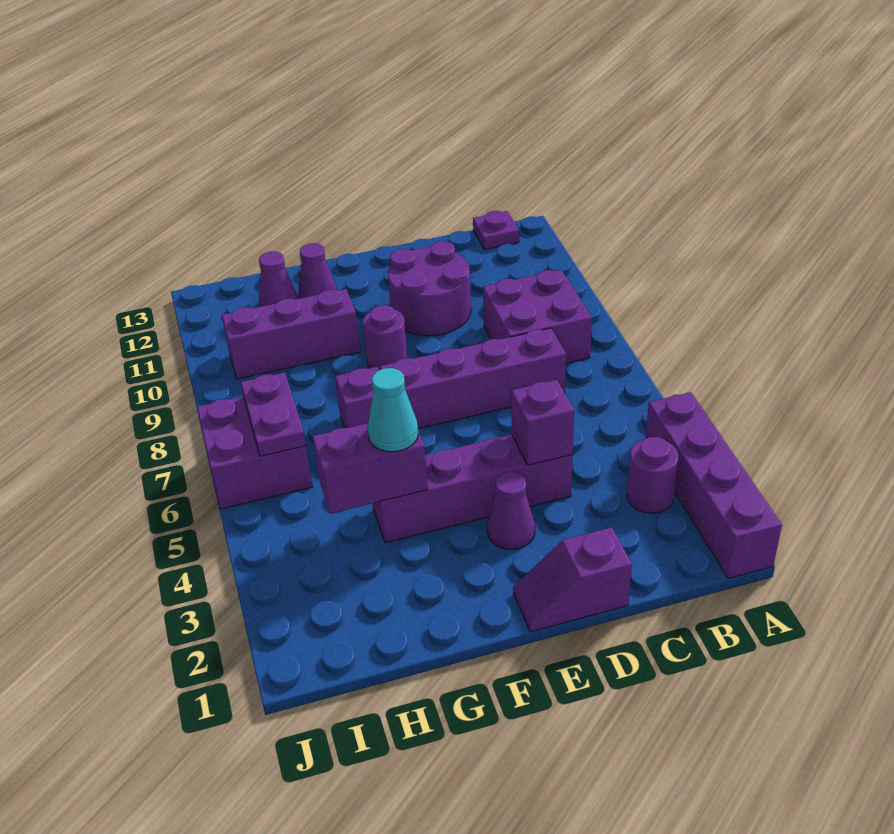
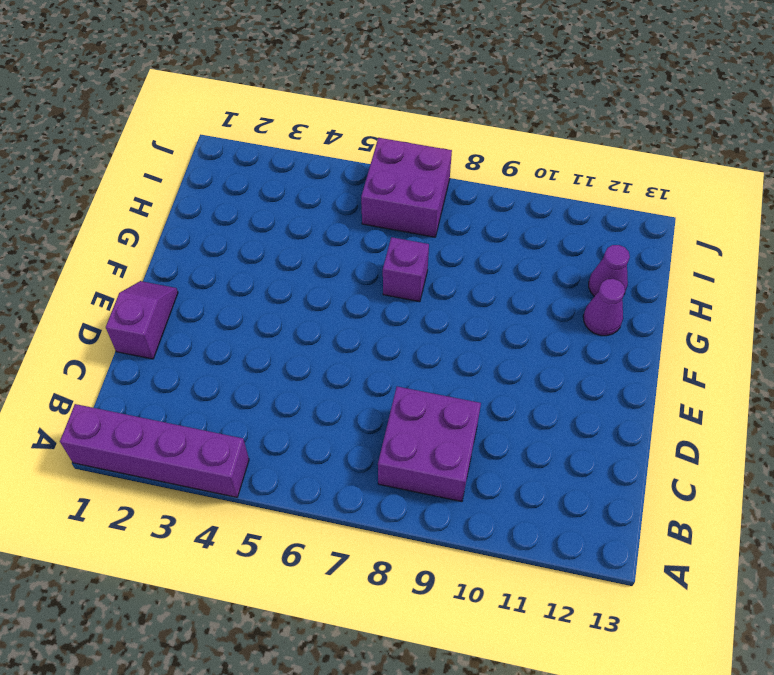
none -> purple round brick B3 level 1
none -> purple plate B13 level 1
none -> purple brick C7:F7 level 1

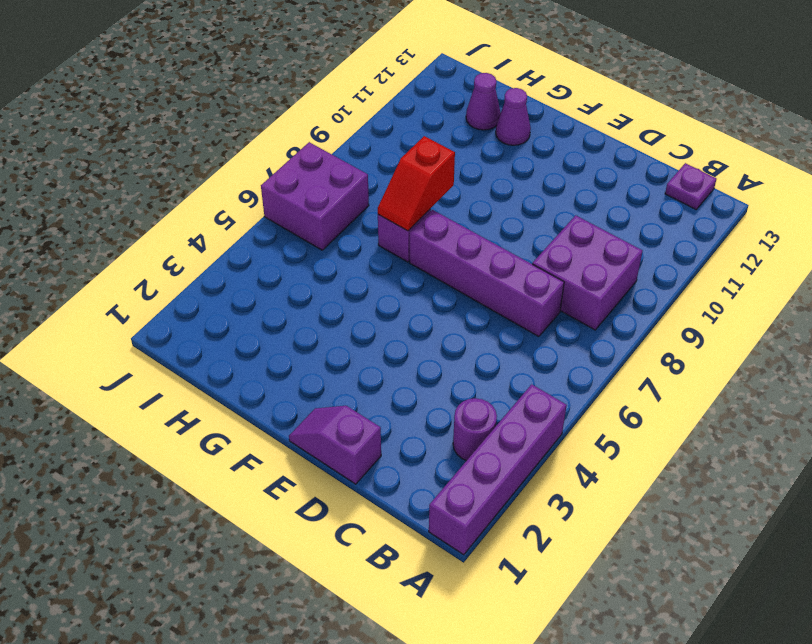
red slope G7:G8 level 2 top 8 -> none
none -> purple brick D4:G4 level 1
none -> purple round brick D10:E11 level 1
none -> purple cone E3 level 1

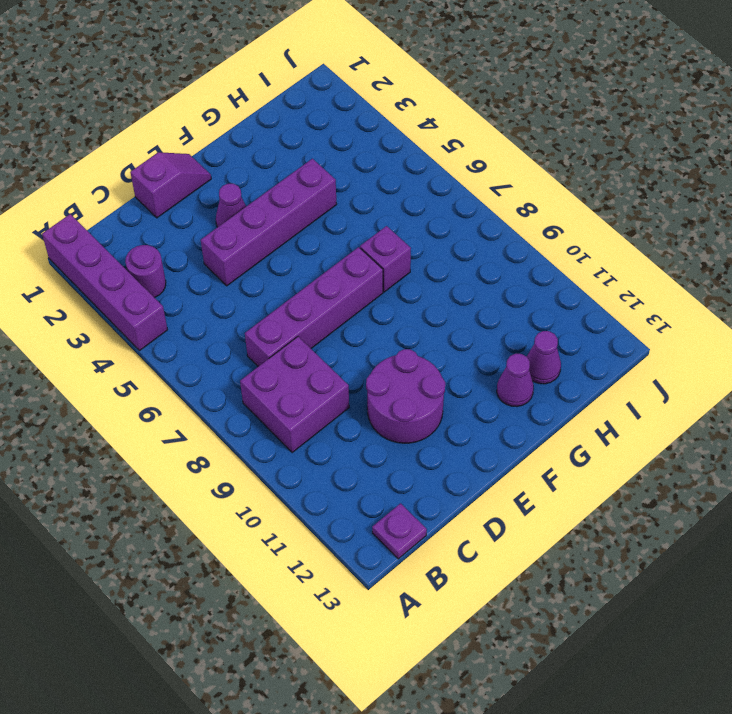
none -> purple round brick F9 level 1
none -> purple brick G10:I10 level 1
none -> purple brick I6:J7 level 1

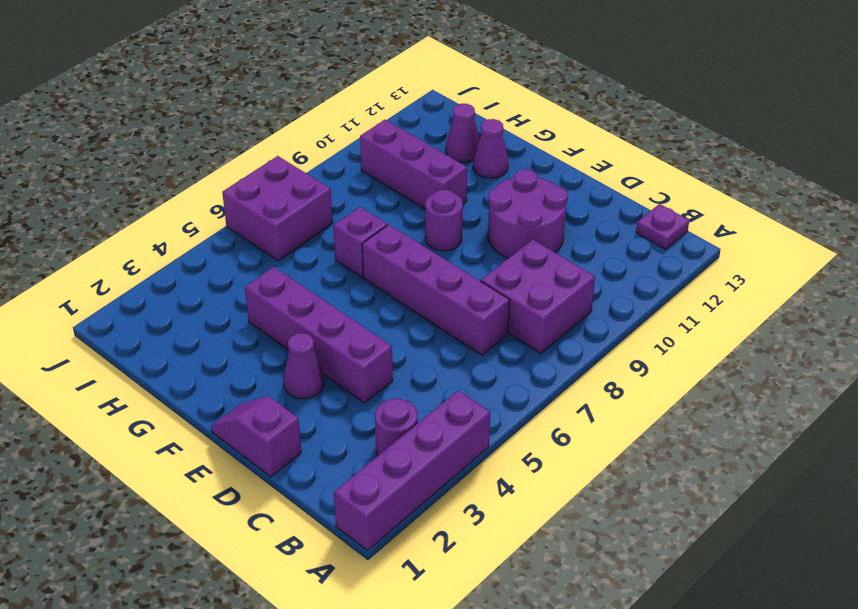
none -> purple brick D4 level 2
none -> purple brick G4:H4 level 2
none -> purple plate I6:I7 level 2

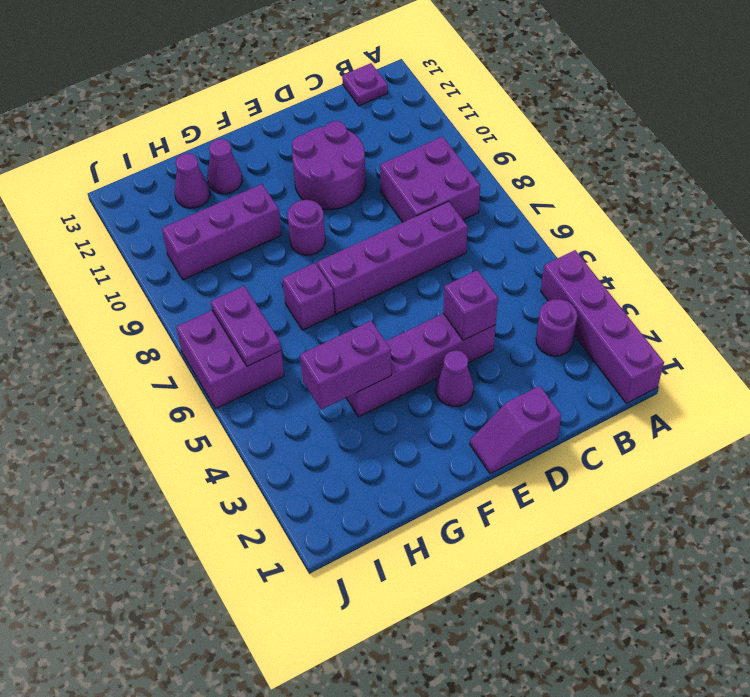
none -> cyan cone G4 level 3

